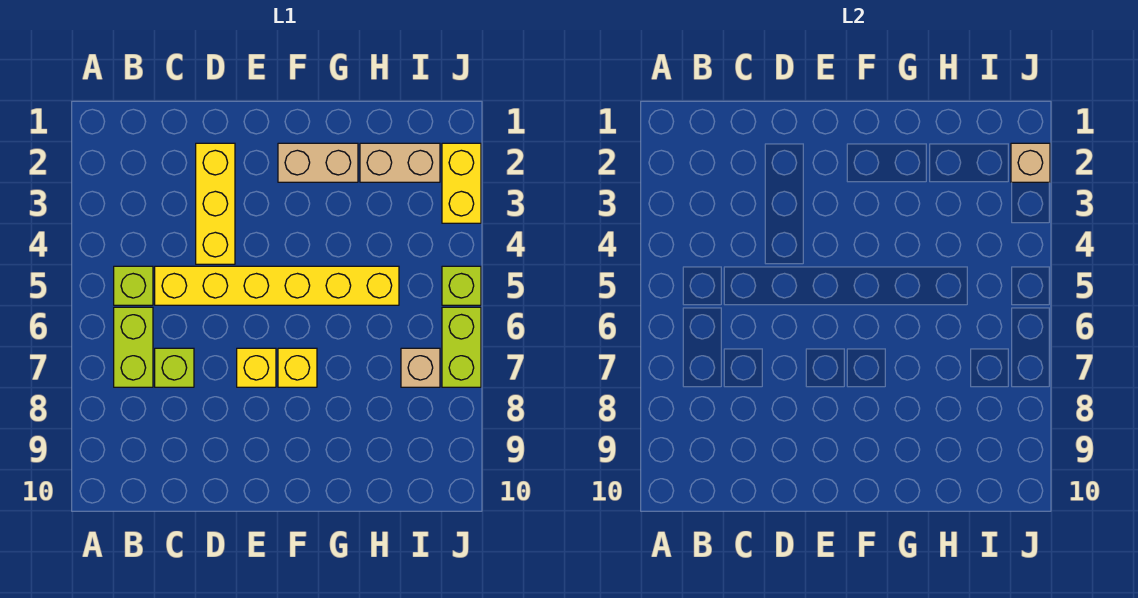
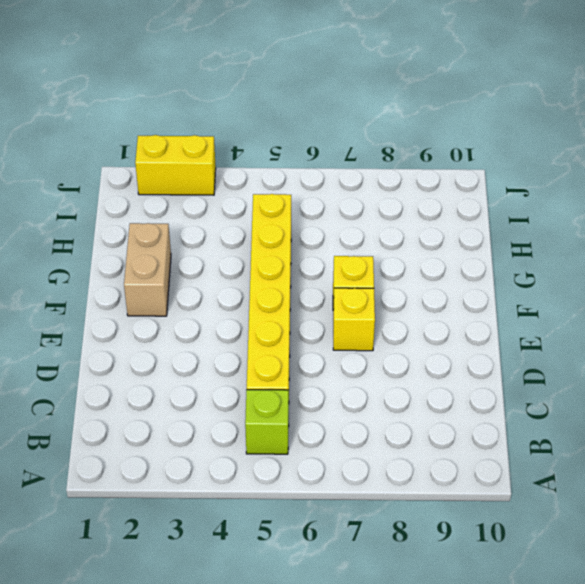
none -> lime brick B6:B7 level 1
none -> lime brick C7 level 1
none -> yellow brick D2:D4 level 1

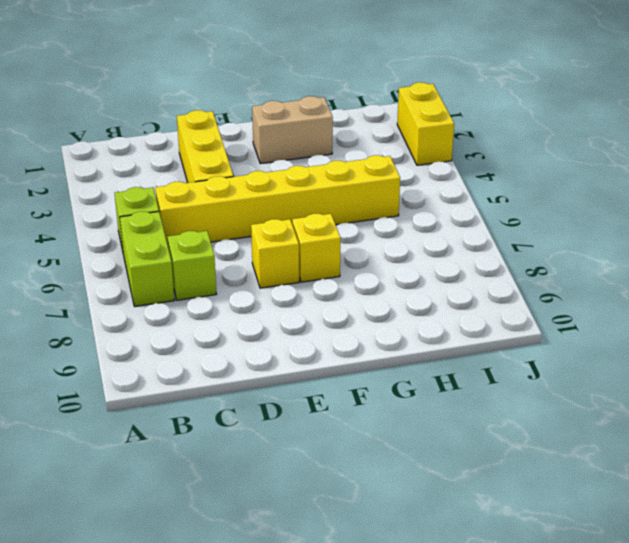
none -> tan brick H2:I2 level 1
none -> tan brick I7 level 1
none -> lime brick J5 level 1

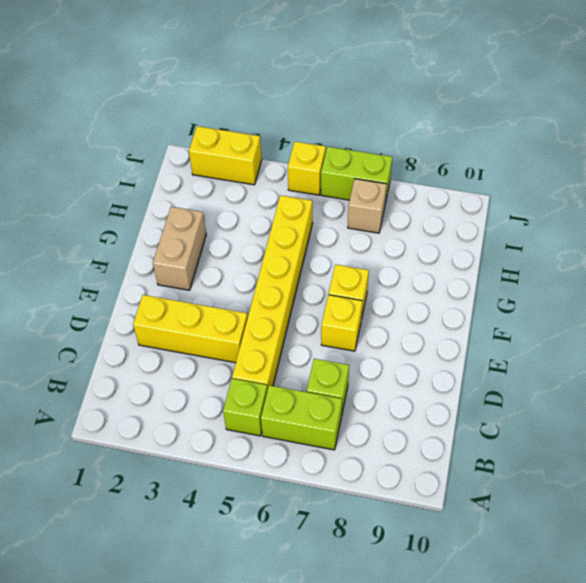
yellow brick J5 level 1 -> lime brick J5 level 1
none -> tan brick H2:I2 level 1
none -> tan brick J2 level 2

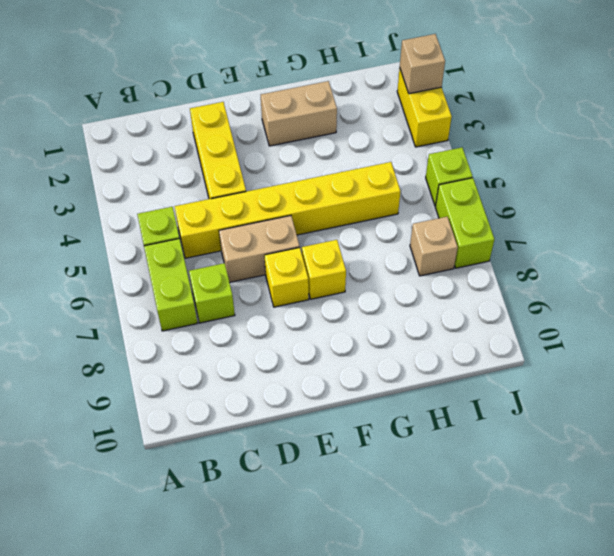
tan brick D6:E6 level 1 -> tan brick H2:I2 level 1

